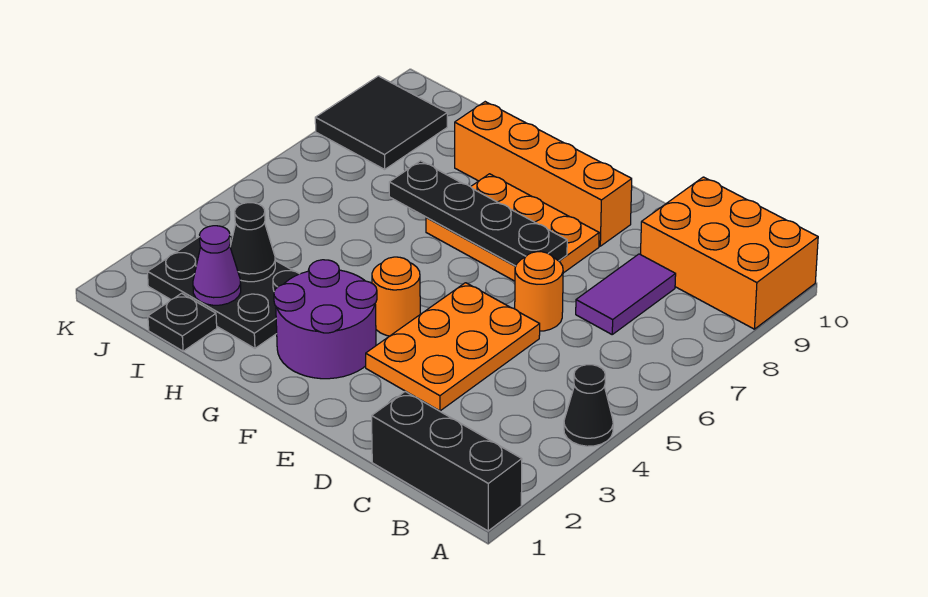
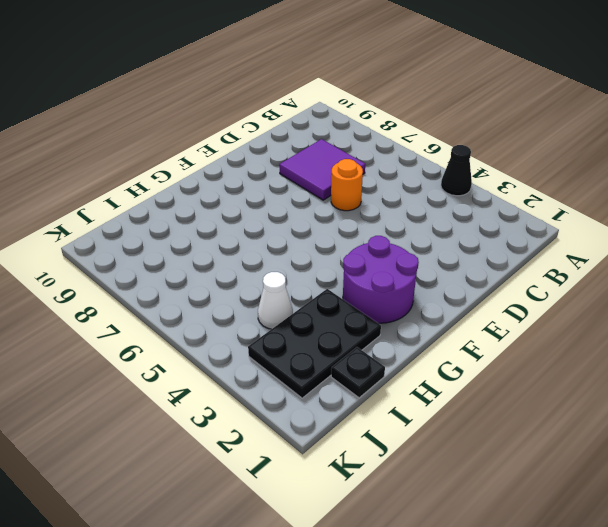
purple tile C7:D8 level 1 -> purple tile C7:C8 level 1
white cone I4 level 1 -> none
none -> black brick A1:C1 level 1
none -> orange brick A9:C10 level 1
none -> orange plate D3:E5 level 1

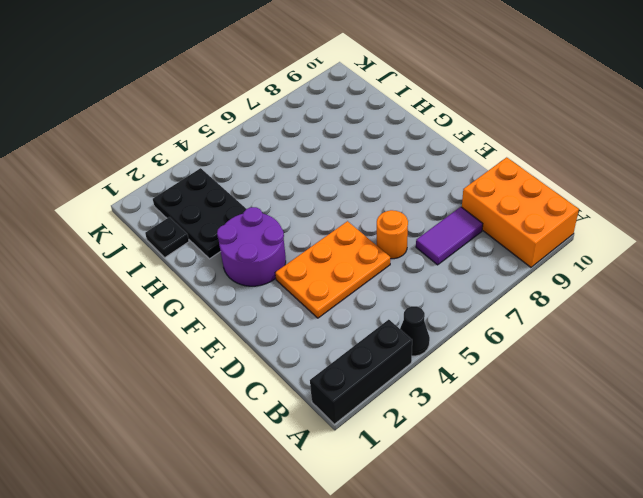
black brick A1:A3 level 1 -> black brick A1:C1 level 1
none -> orange plate E7:G8 level 1
none -> orange brick E9:H9 level 1
none -> orange round brick F4 level 1

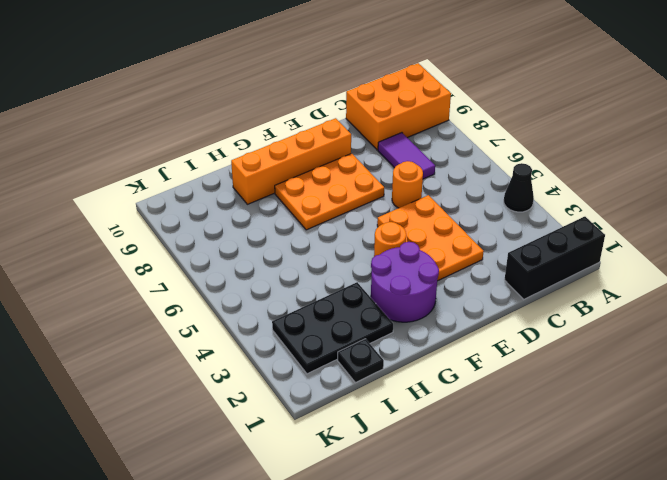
none -> black tile J8:K9 level 1
none -> black plate E7:H7 level 2
none -> purple cone I2 level 2

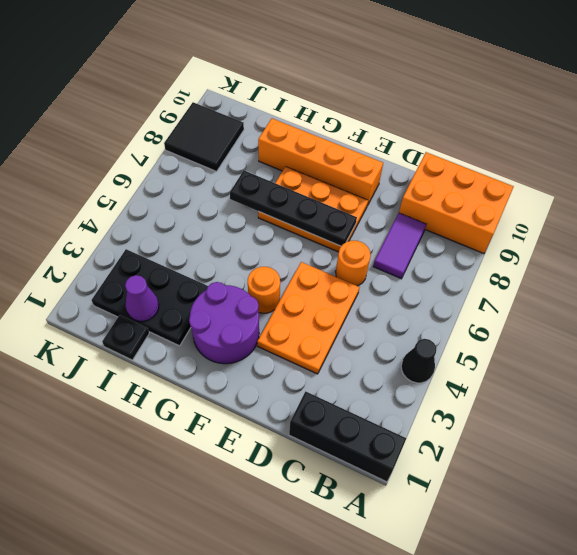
none -> black cone I3 level 2

